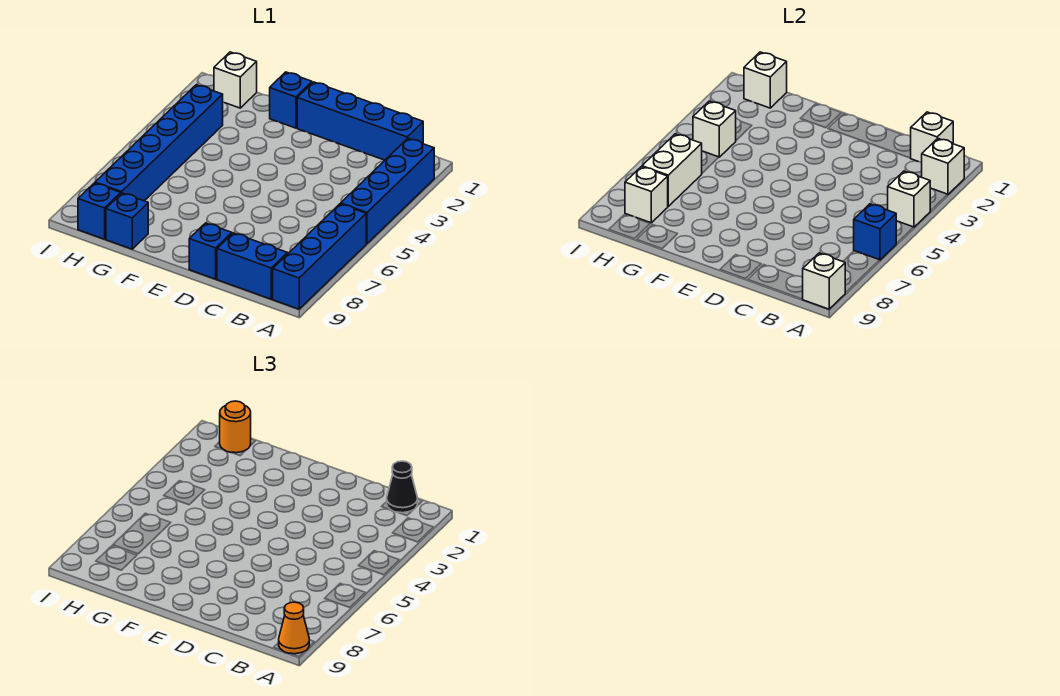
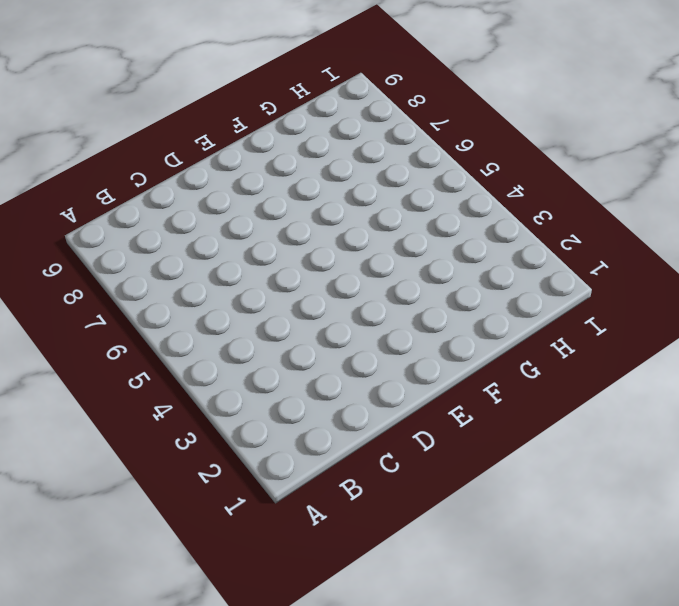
none -> blue brick A2:A5 level 1
none -> blue brick A6:A9 level 1
none -> blue brick B1:E1 level 1

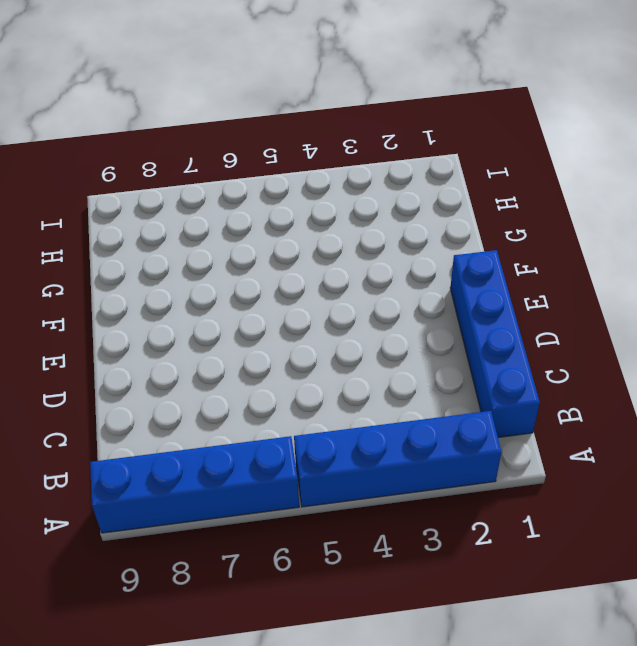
none -> blue brick B9:C9 level 1
none -> blue brick D9 level 1
none -> blue brick F1 level 1

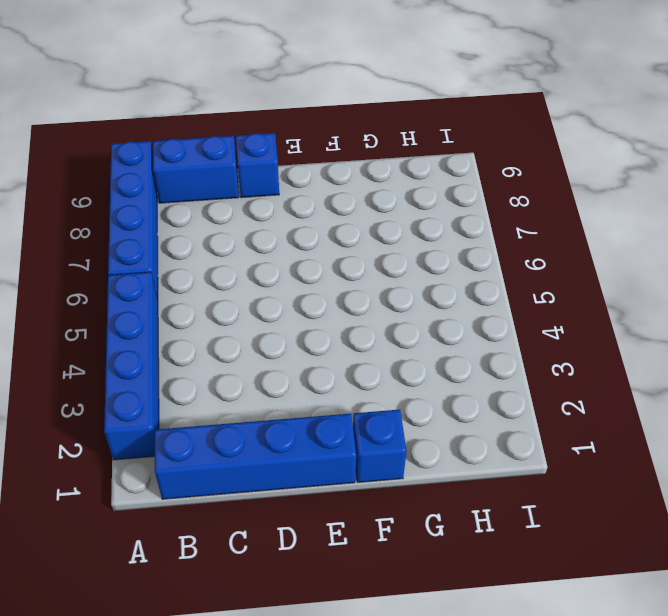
none -> blue brick G9 level 1
none -> white brick H1 level 1
none -> blue brick H3:H8 level 1

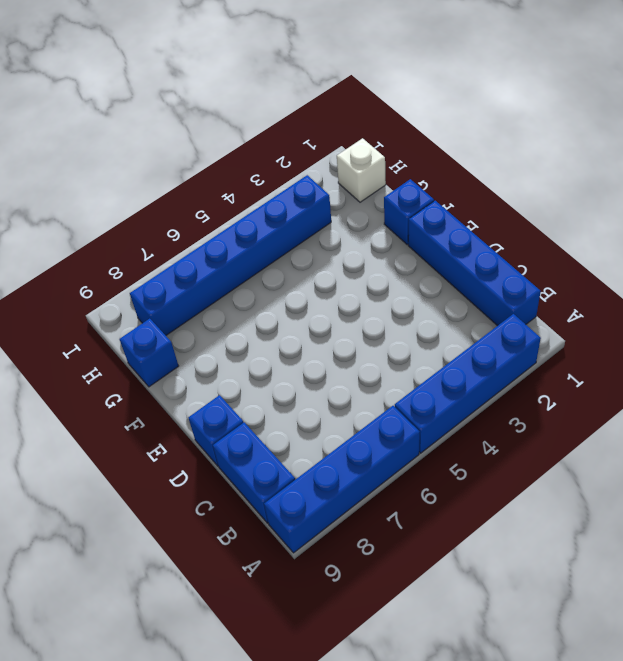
none -> blue brick H9 level 1
none -> white brick A2 level 2
none -> white brick A4 level 2

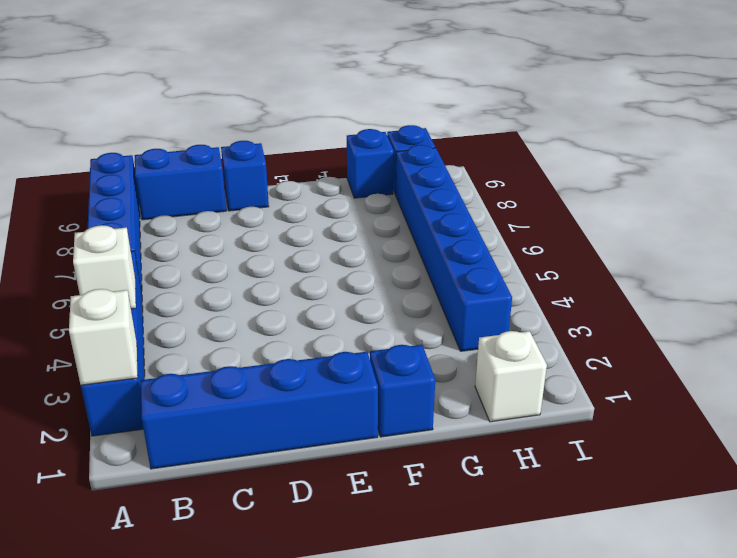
none -> blue brick A6 level 2
none -> white brick A9 level 2
none -> white brick B1 level 2

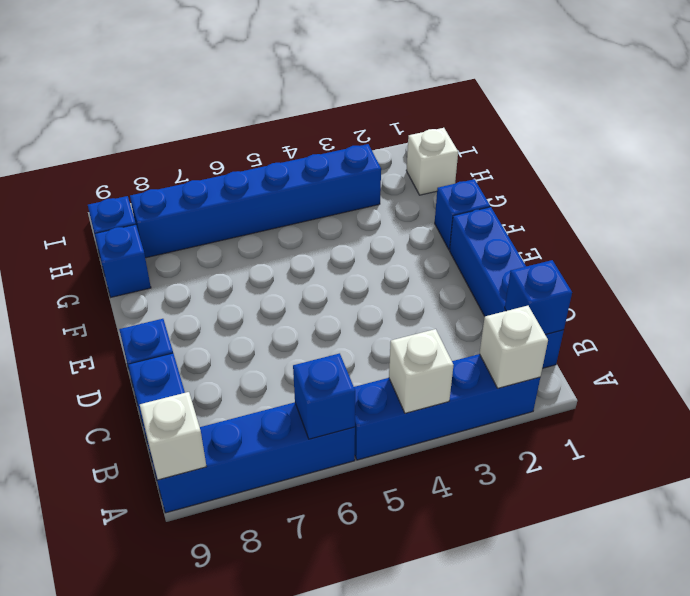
blue brick B1 level 2 -> white brick B1 level 2
none -> white brick H1 level 2
none -> white brick H4 level 2
none -> white brick H6:H7 level 2

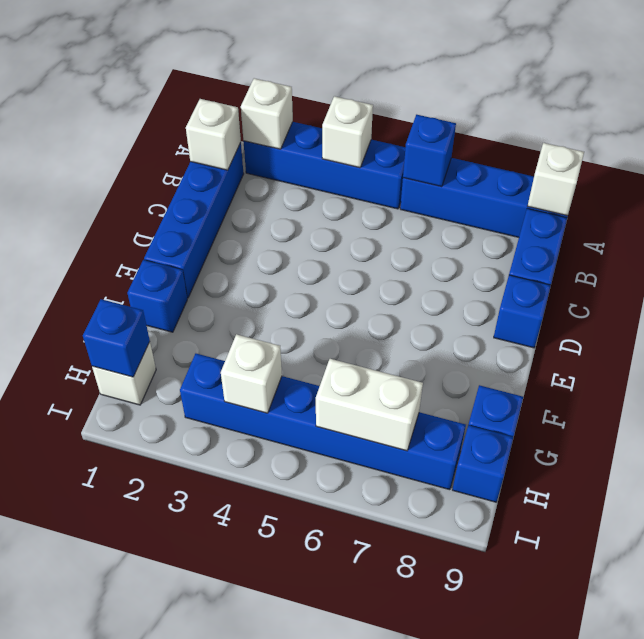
blue brick H1 level 2 -> white brick H1 level 2
none -> white brick H8 level 2
none -> orange cone A9 level 3
none -> black cone B1 level 3

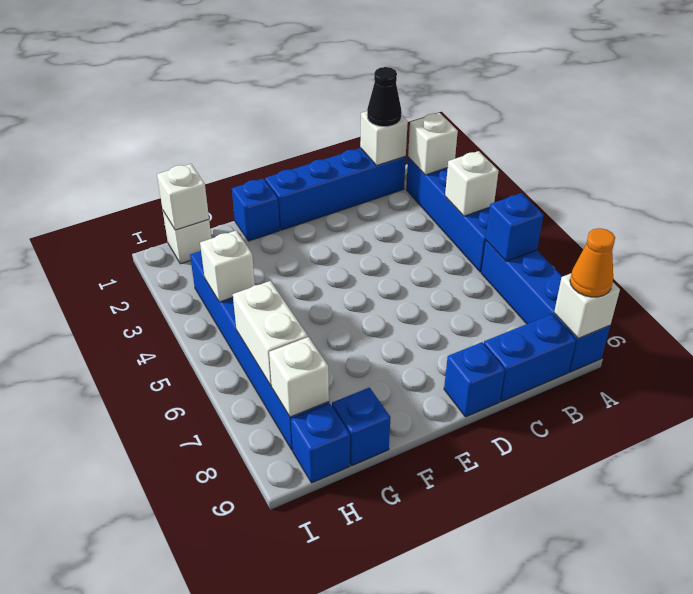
none -> orange round brick H1 level 3

